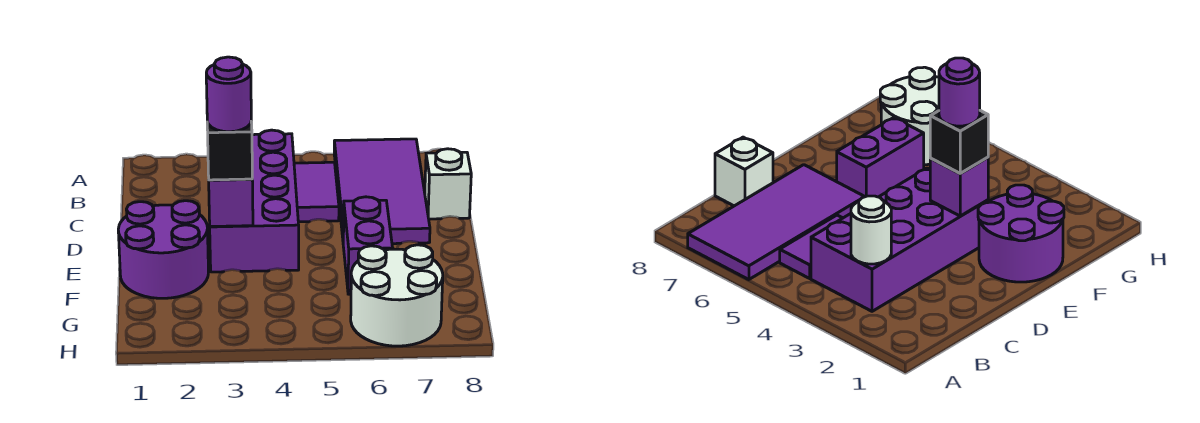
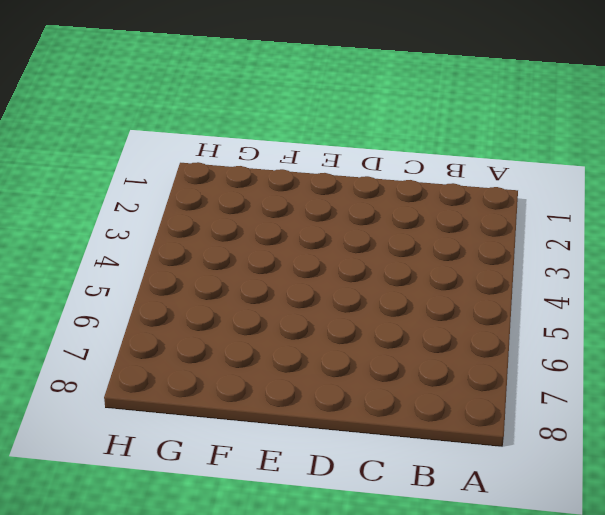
none -> purple tile A6:D7 level 1
none -> purple brick B3:E4 level 1

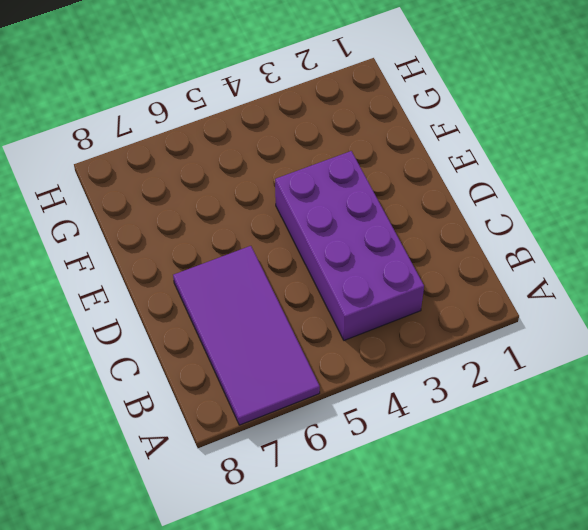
none -> purple tile B5:C5 level 1
none -> white brick C8 level 1

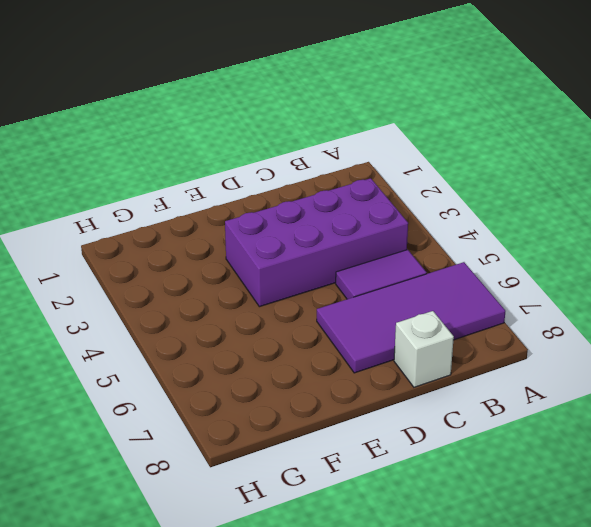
none -> purple round brick E1:F2 level 1
none -> purple brick E6:F6 level 1

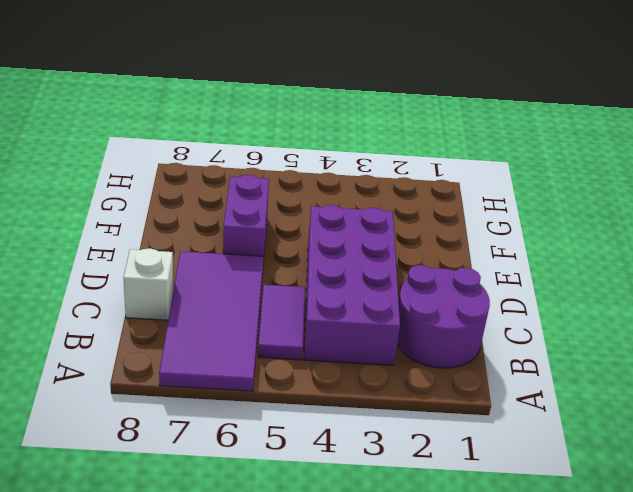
purple round brick B1:C2 level 1 -> purple round brick E1:F2 level 1
none -> white round brick G6:H7 level 1
none -> white round brick B3 level 2

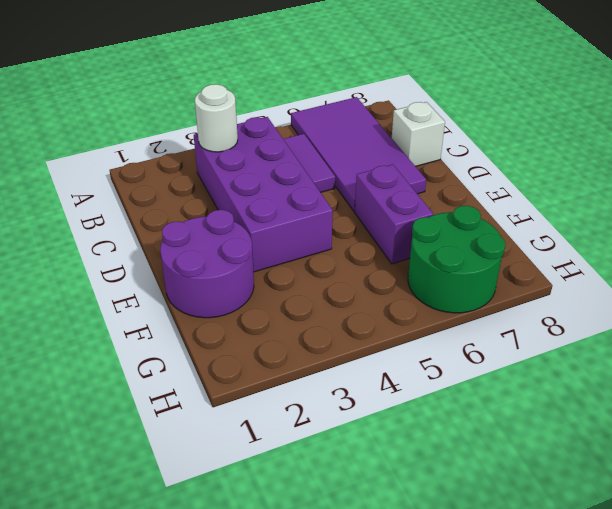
green round brick G6:H7 level 1 -> white round brick G6:H7 level 1
none -> purple brick E3 level 2
none -> black brick E3 level 3

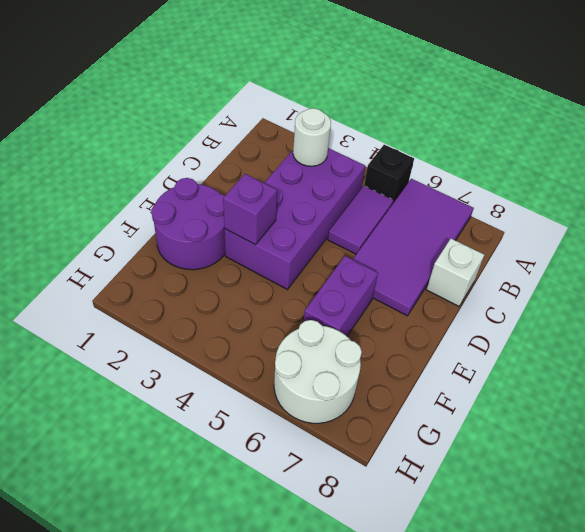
black brick A5 level 1 -> black brick E3 level 3
none -> purple round brick E3 level 4

